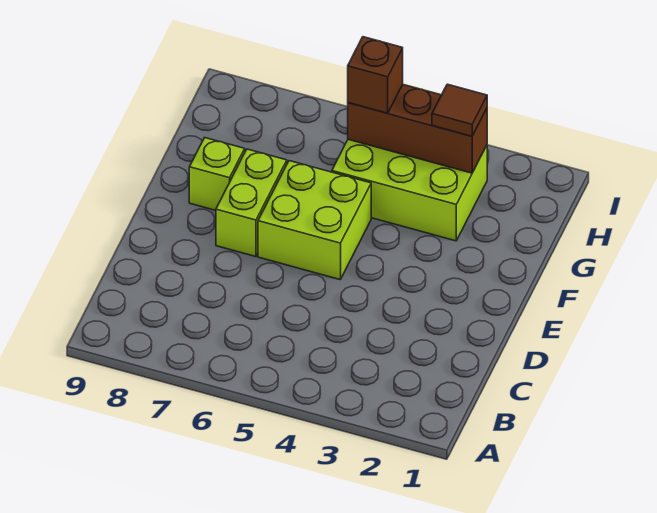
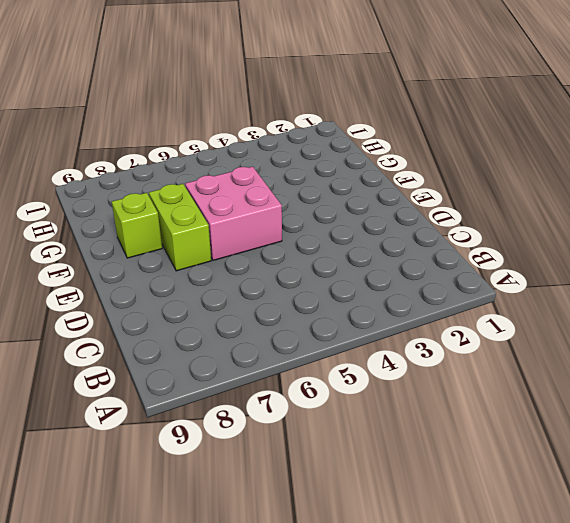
pink brick E5:F6 level 1 -> lime brick E5:F6 level 1
none -> lime brick G3:H5 level 1
none -> brown brick H3:H5 level 2

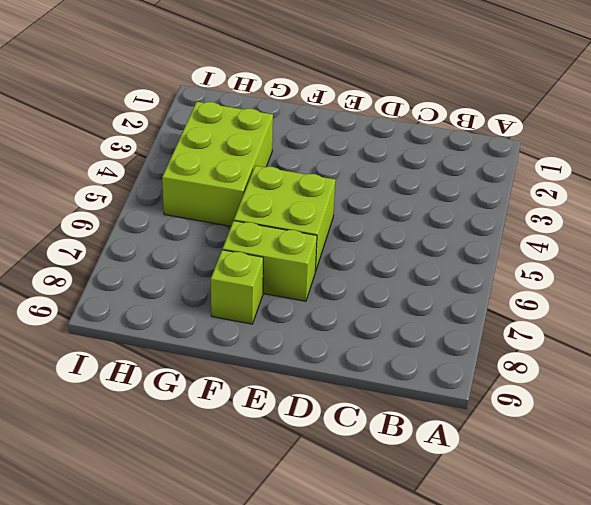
none -> brown brick H3:H5 level 2
none -> brown tile H3 level 3

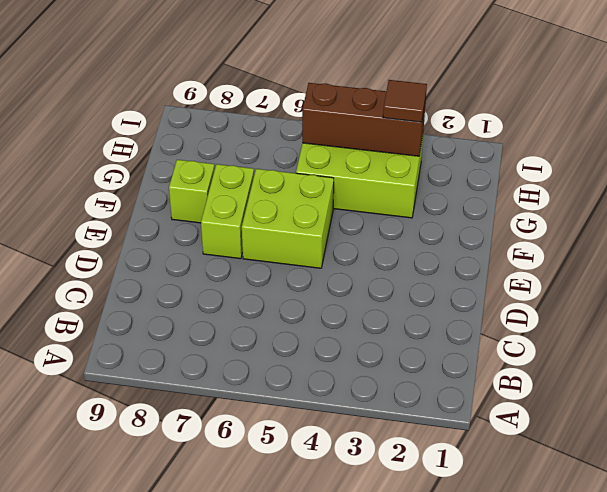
none -> brown brick H5 level 3

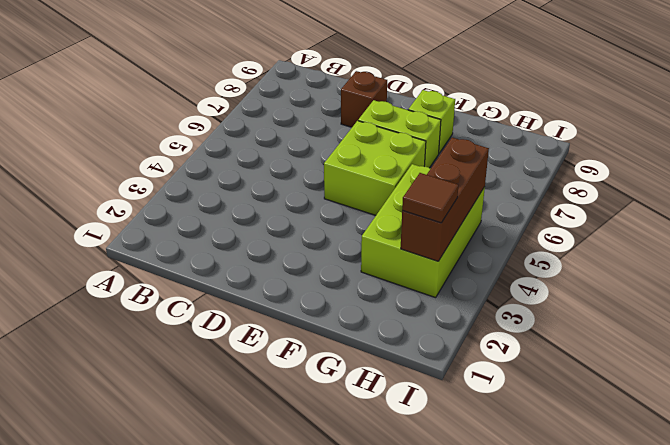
brown brick D8 level 1 -> brown brick H5 level 3

